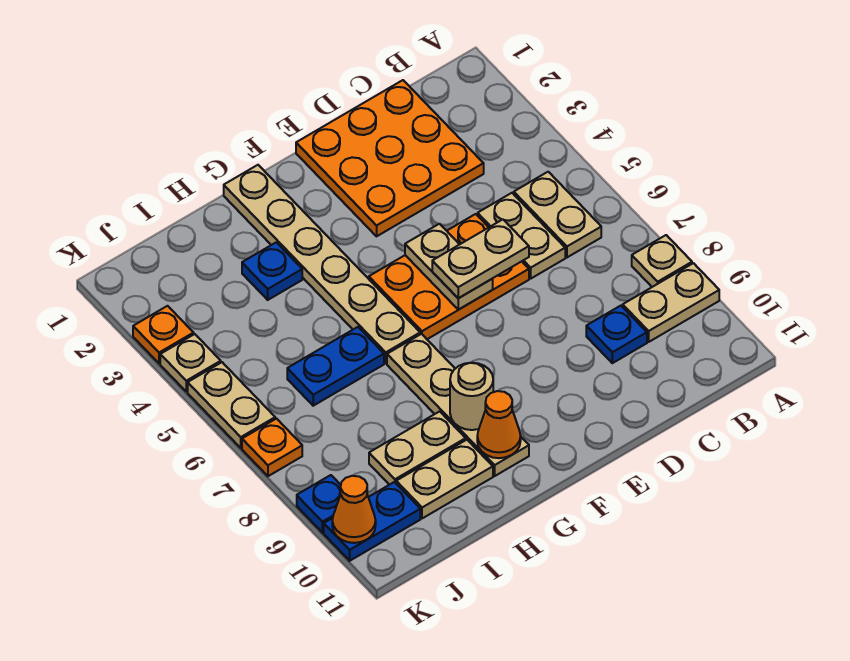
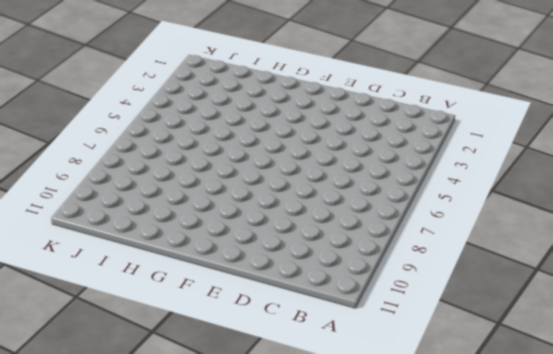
none -> tan plate A8 level 1
none -> tan plate A9:B9 level 1
none -> tan plate B5:B6 level 1

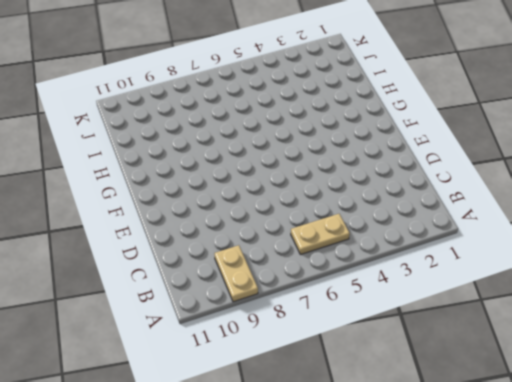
none -> tan plate A8 level 1
none -> orange plate C1:E3 level 1
none -> tan plate C5:C6 level 1

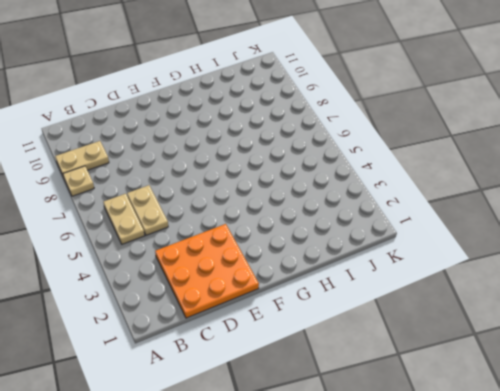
none -> blue plate C9 level 1
none -> orange plate D5:F6 level 1
none -> tan plate G1:G6 level 1

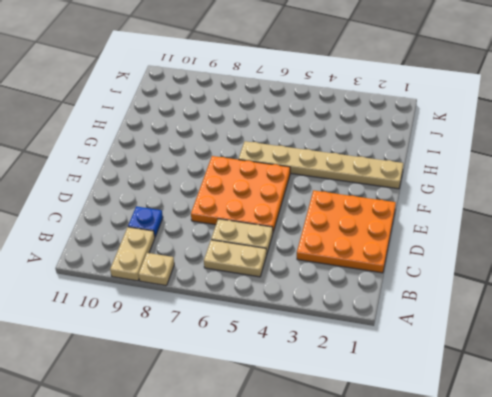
orange plate D5:F7 level 1 -> orange plate D5:F6 level 1
none -> tan plate G7:G10 level 1
none -> blue plate H3 level 1
none -> blue plate H6:I6 level 1

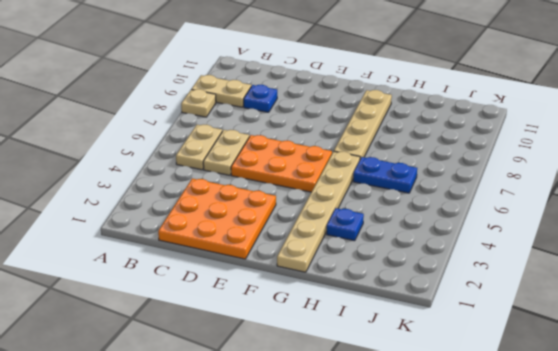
none -> tan plate H9:I9 level 1
none -> tan plate H10:I10 level 1
none -> blue plate J10:K10 level 1

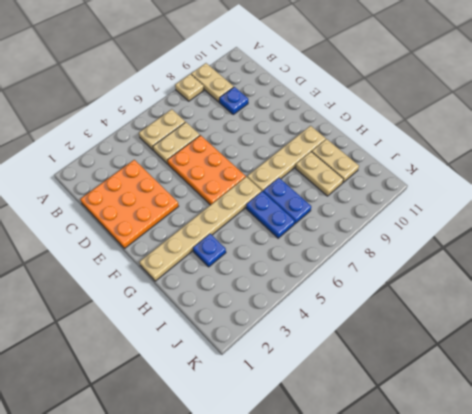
blue plate H7:I7 level 1 -> blue plate J10:K10 level 1
none -> orange plate K3 level 1
none -> tan plate K4 level 1
none -> tan plate K5:K6 level 1

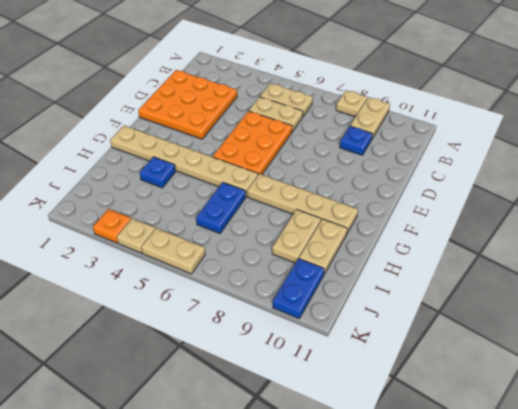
none -> orange plate K7 level 1
none -> blue plate K9 level 1
none -> tan plate E5:E6 level 2

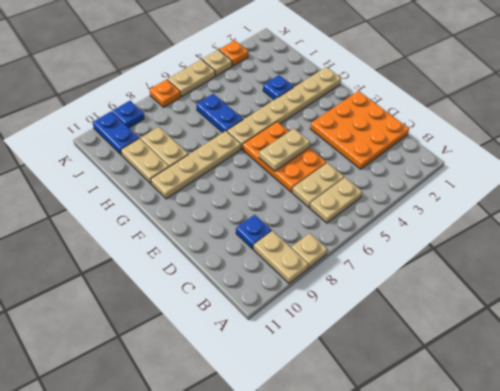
none -> tan round brick G9 level 2
none -> orange cone G10 level 2
none -> orange cone K10 level 2

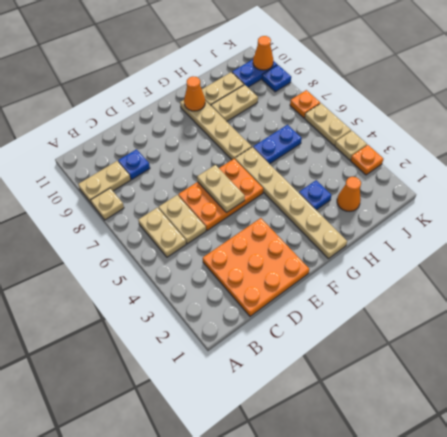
orange cone I2 level 1 -> none
none -> tan round brick G9 level 2
none -> tan plate D6:E6 level 3

